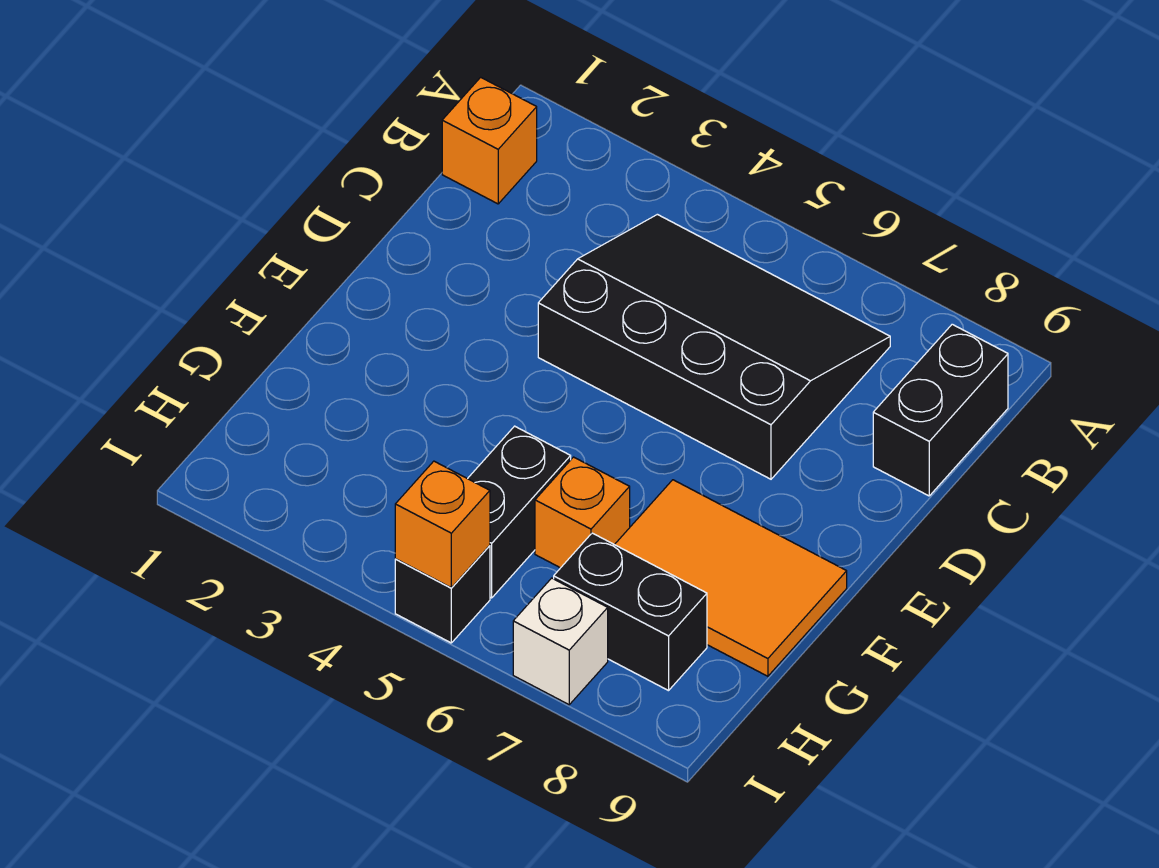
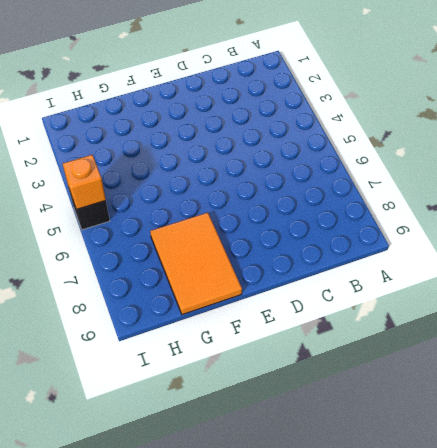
none -> orange brick B1 level 1
none -> black slope B4:D7 level 1 top D

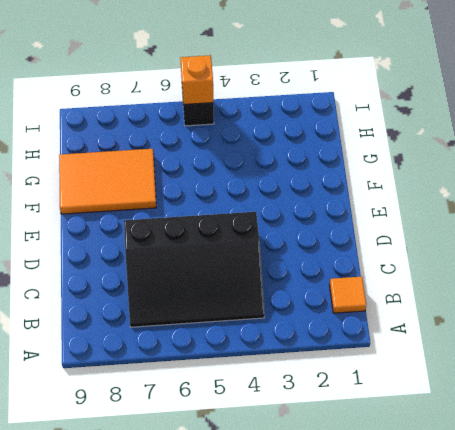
orange tile B1 level 1 -> orange brick B1 level 1
none -> black brick B9:C9 level 1
none -> black brick G5:H5 level 1

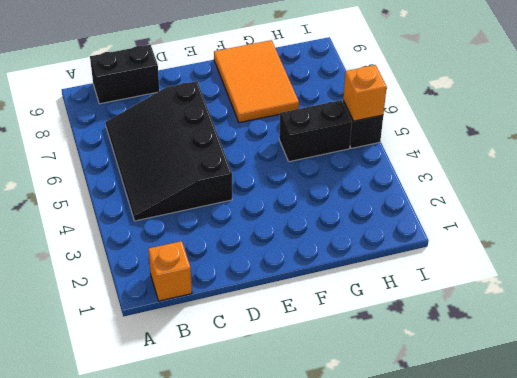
none -> orange brick G6 level 1
none -> black brick H7:H8 level 1

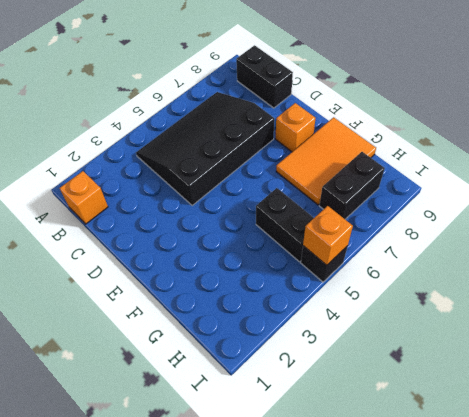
orange brick E8 level 1 -> orange brick G6 level 1
none -> white brick I7 level 1

